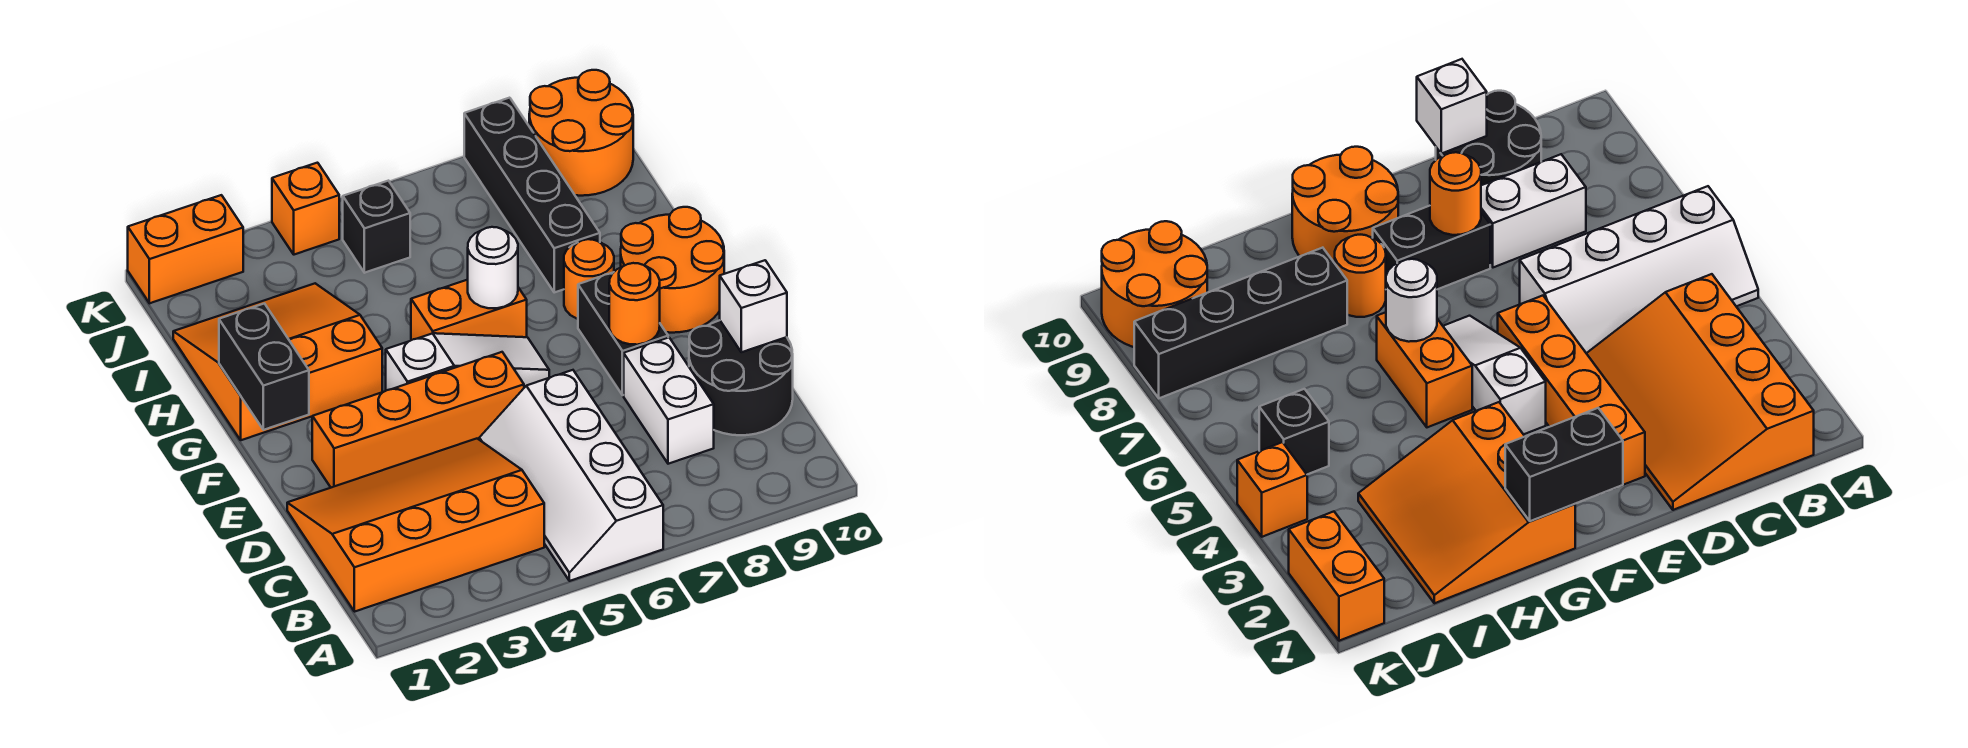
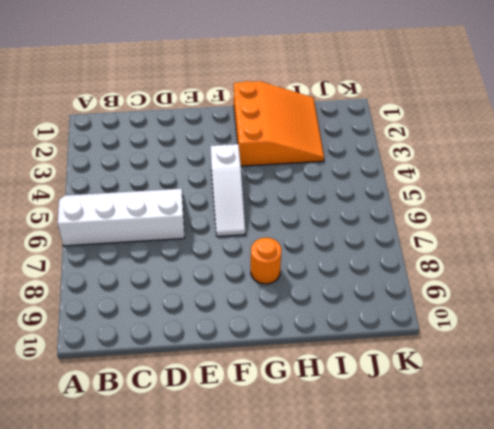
none -> orange slope B1:D4 level 1 top B
none -> white brick C8:D8 level 1
none -> black round brick C9:D10 level 1

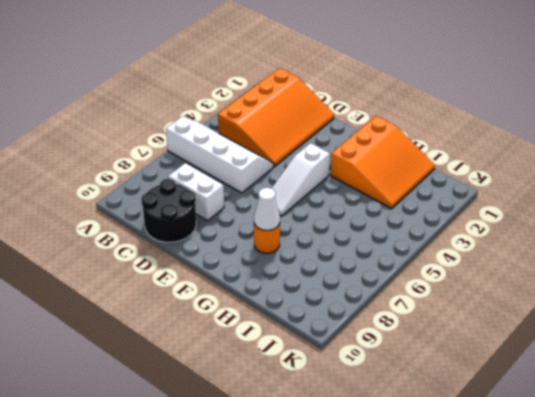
white cone G8 level 2 -> none
none -> orange brick E2:E5 level 1
none -> black brick E8:F8 level 1
none -> orange round brick F9:G10 level 1

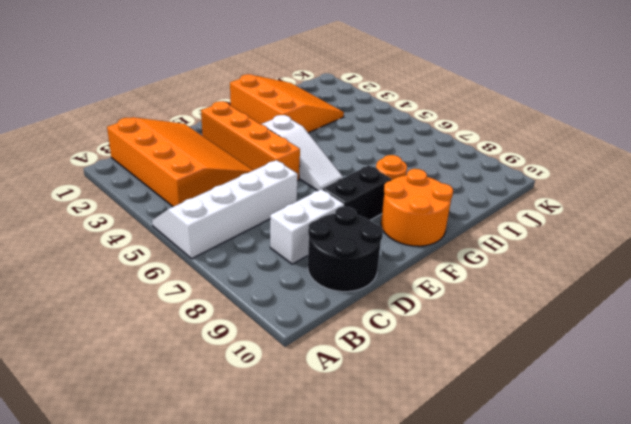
none -> orange brick G5:G6 level 1
none -> black brick H8:K8 level 1
none -> black brick J5 level 1

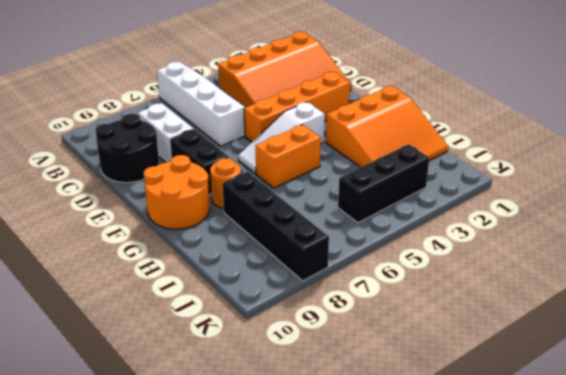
black brick J3:J5 level 1 -> black brick J5 level 1
none -> orange round brick J9:K10 level 1
none -> orange brick K1:K2 level 1
none -> orange brick K4 level 1

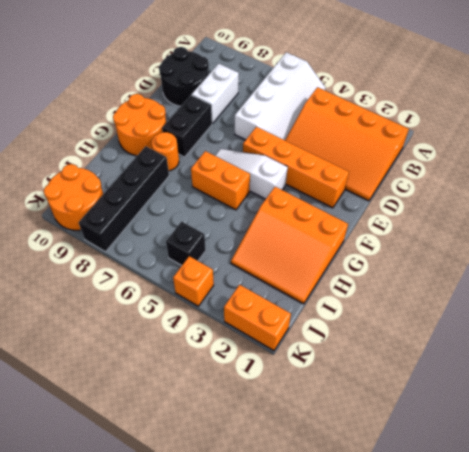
none -> white brick D10 level 2
none -> orange round brick E8 level 2
none -> black brick F1:G1 level 2

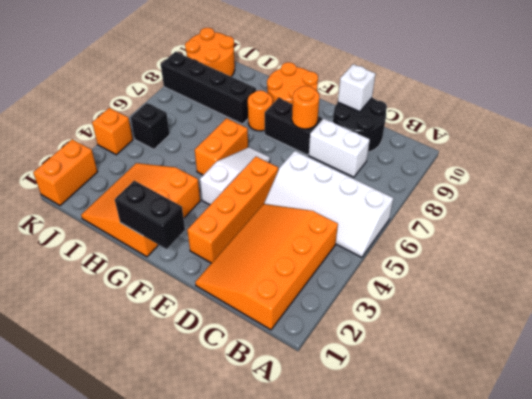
none -> white round brick G6 level 2

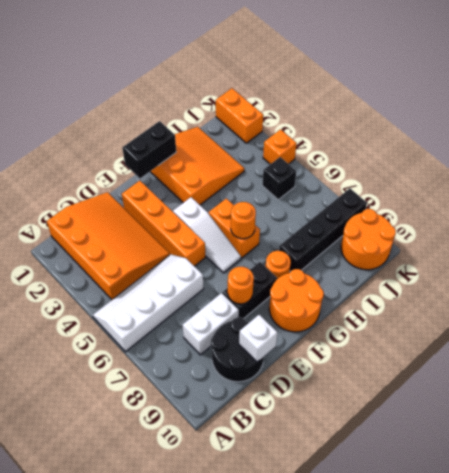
orange round brick G6 level 2 -> white round brick G6 level 2

